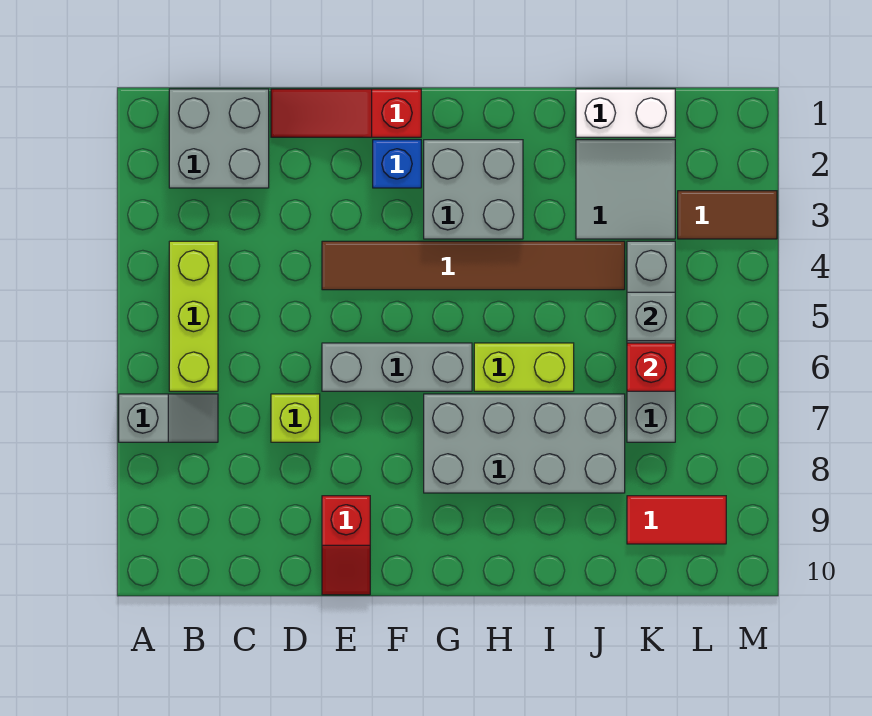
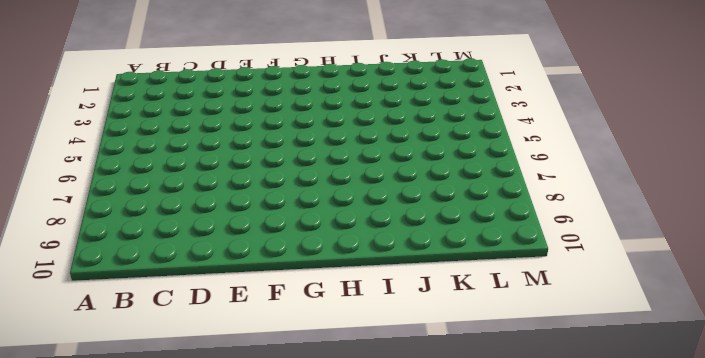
none -> grey slope A7:B7 level 1 top A
none -> grey brick B1:C2 level 1
none -> lime brick B4:B6 level 1

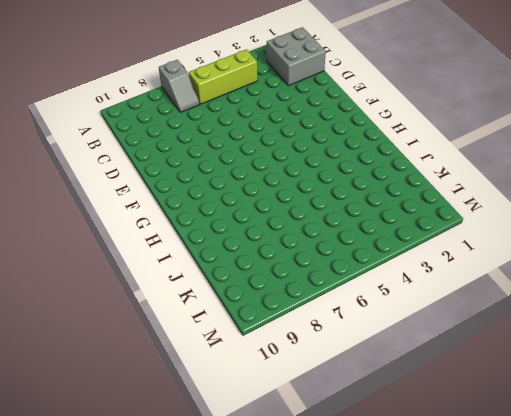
none -> red slope D1:F1 level 1 top F
none -> lime brick D7 level 1
none -> brown tile E4:J4 level 1

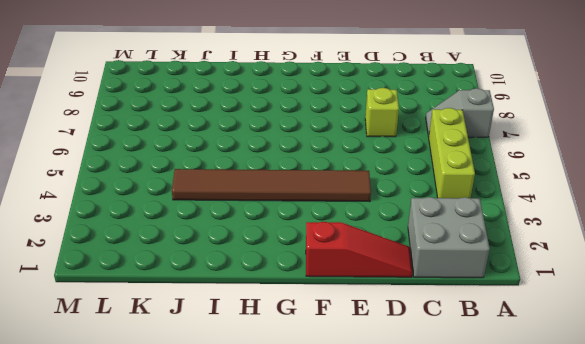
none -> grey brick E6:G6 level 1
none -> red slope E9:E10 level 1 top 9
none -> blue brick F2 level 1

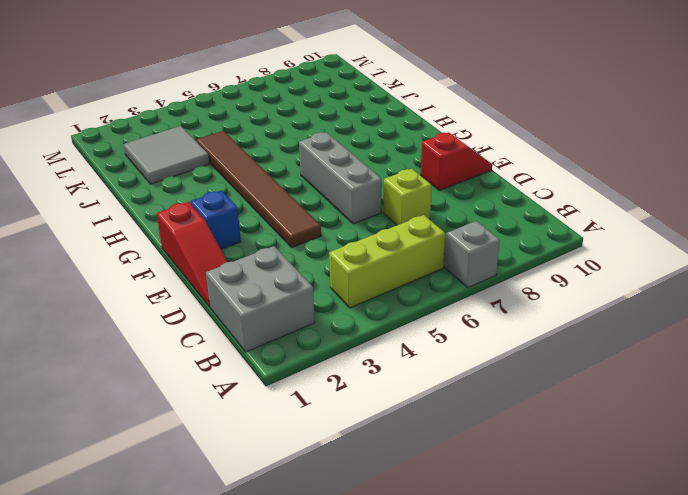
none -> grey brick G2:H3 level 1
none -> grey brick G7:J8 level 1
none -> lime brick H6:I6 level 1

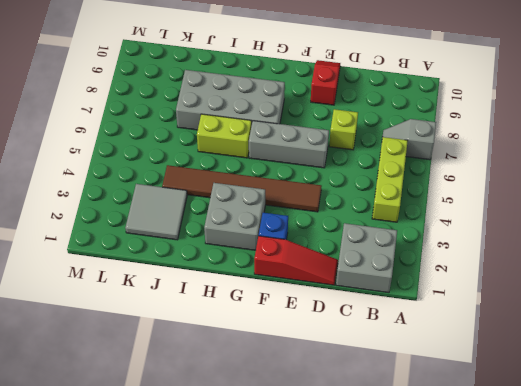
none -> white brick J1:K1 level 1
none -> grey brick K4:K7 level 1
none -> red tile K9:L9 level 1

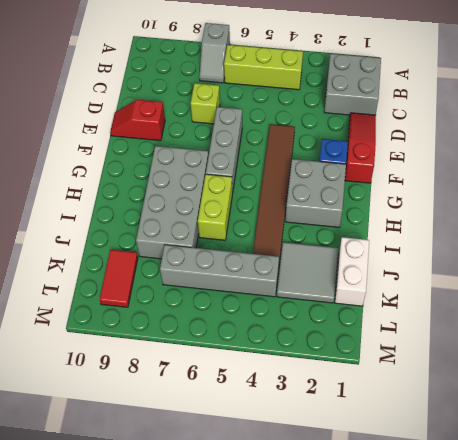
none -> brown tile L3:M3 level 1
none -> grey brick K5 level 2
none -> red brick K6 level 2

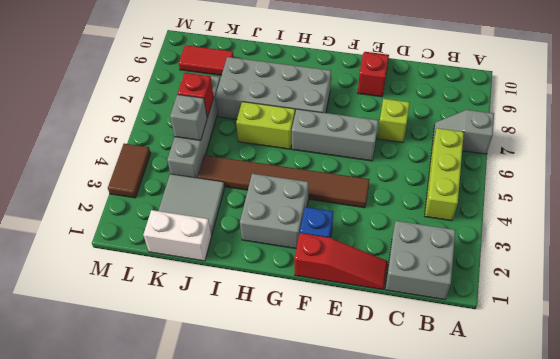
brown tile M3:M4 level 1 -> brown tile L3:M3 level 1

